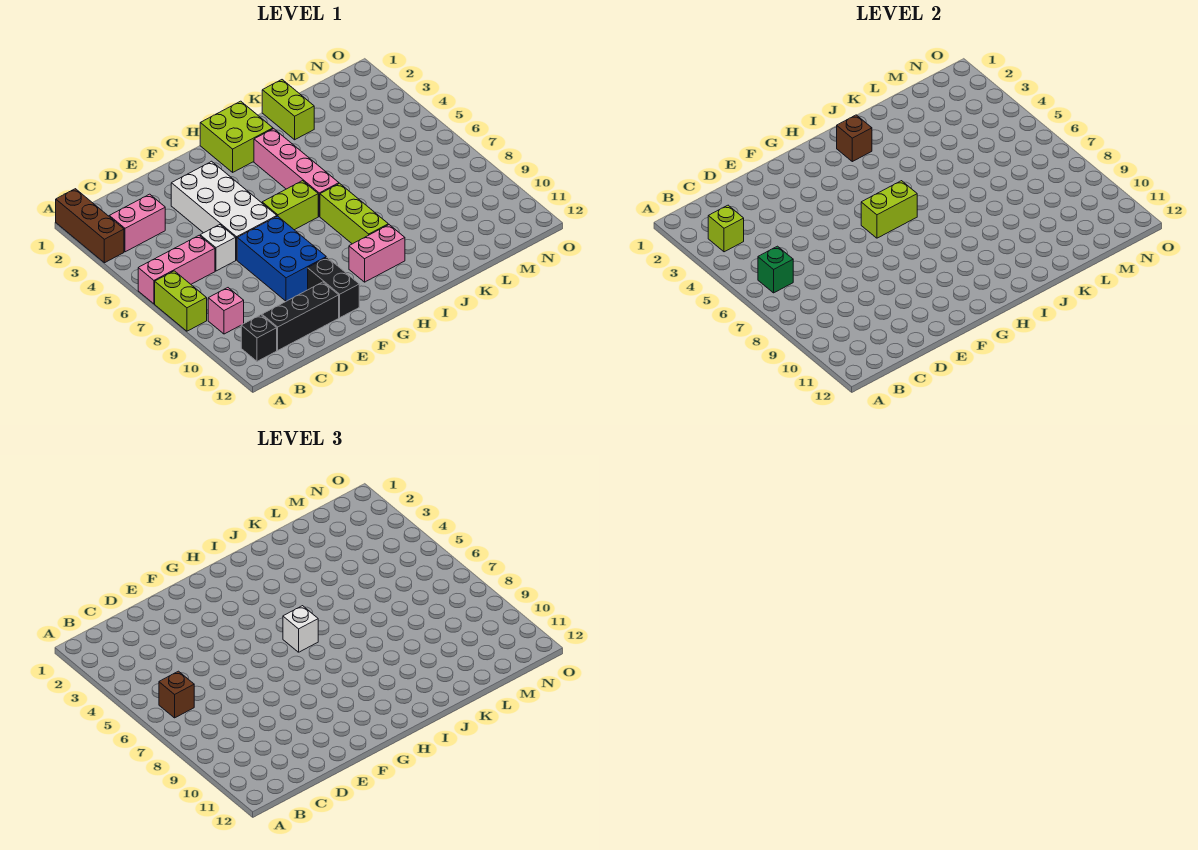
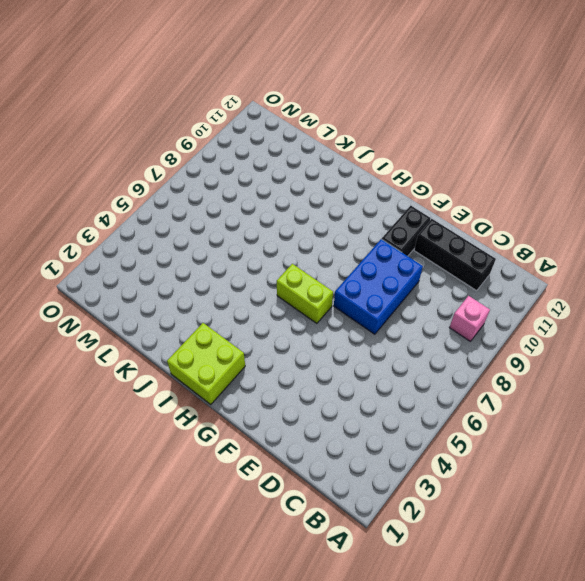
none -> brown brick A1:A3 level 1
none -> pink brick A6:C6 level 1
none -> lime brick A7:A8 level 1

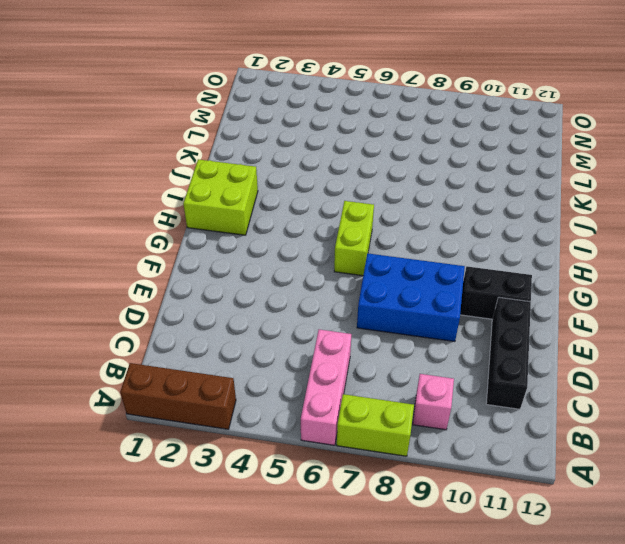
none -> pink brick B3:C3 level 1
none -> black brick B11 level 1
none -> white brick D6 level 1

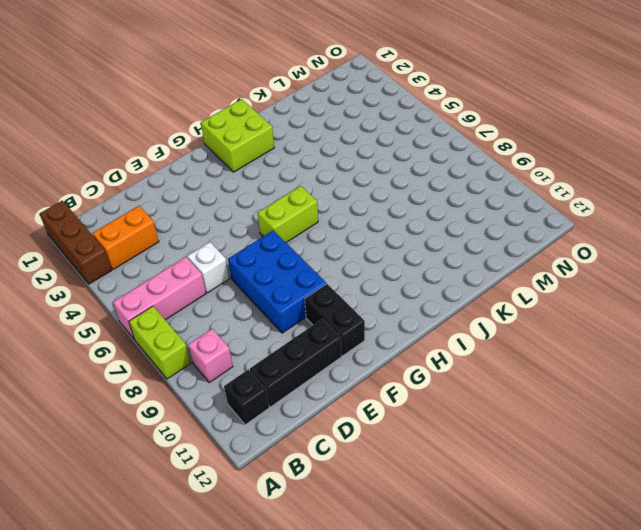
orange brick B3:C3 level 1 -> pink brick B3:C3 level 1
none -> white brick E3:F6 level 1
none -> pink brick H10:I10 level 1
none -> pink brick I3:I6 level 1

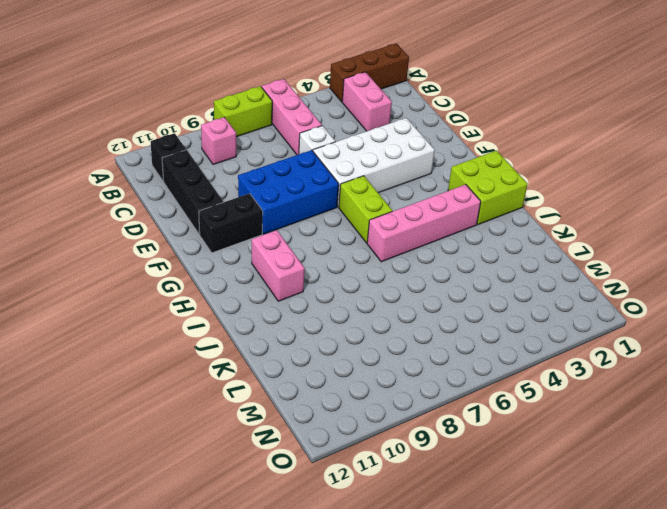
none -> lime brick I7:I9 level 1
none -> lime brick K1:K2 level 1
none -> lime brick B3 level 2

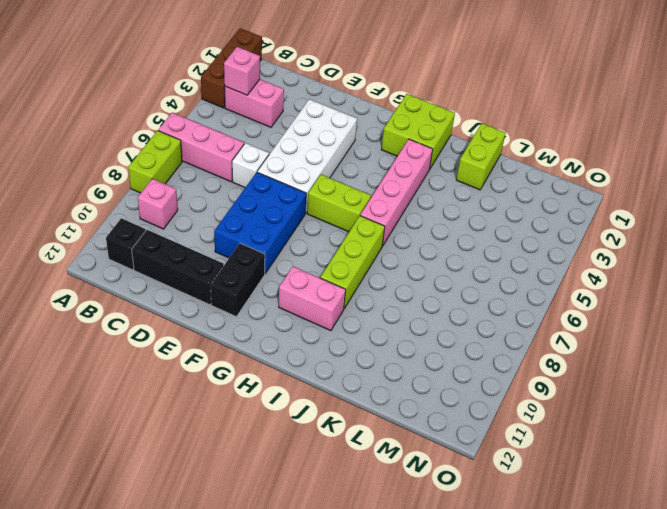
pink brick B3 level 2 -> lime brick B3 level 2
none -> green brick B6 level 2
none -> lime brick G6:H6 level 2
none -> brown brick I2 level 2

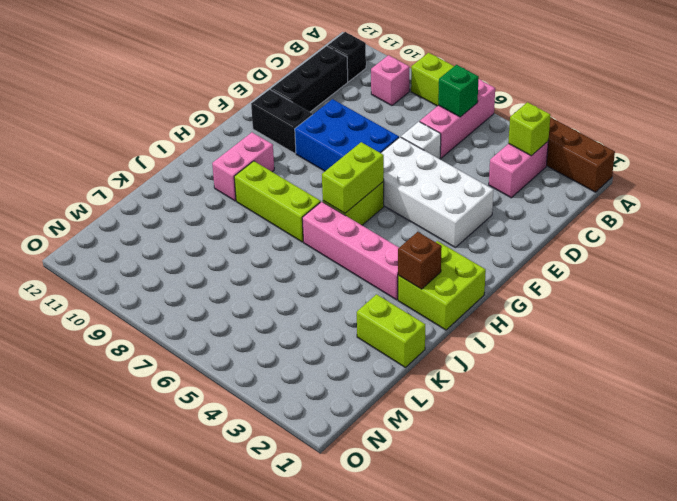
none -> brown brick B6 level 3
none -> white brick H6 level 3

